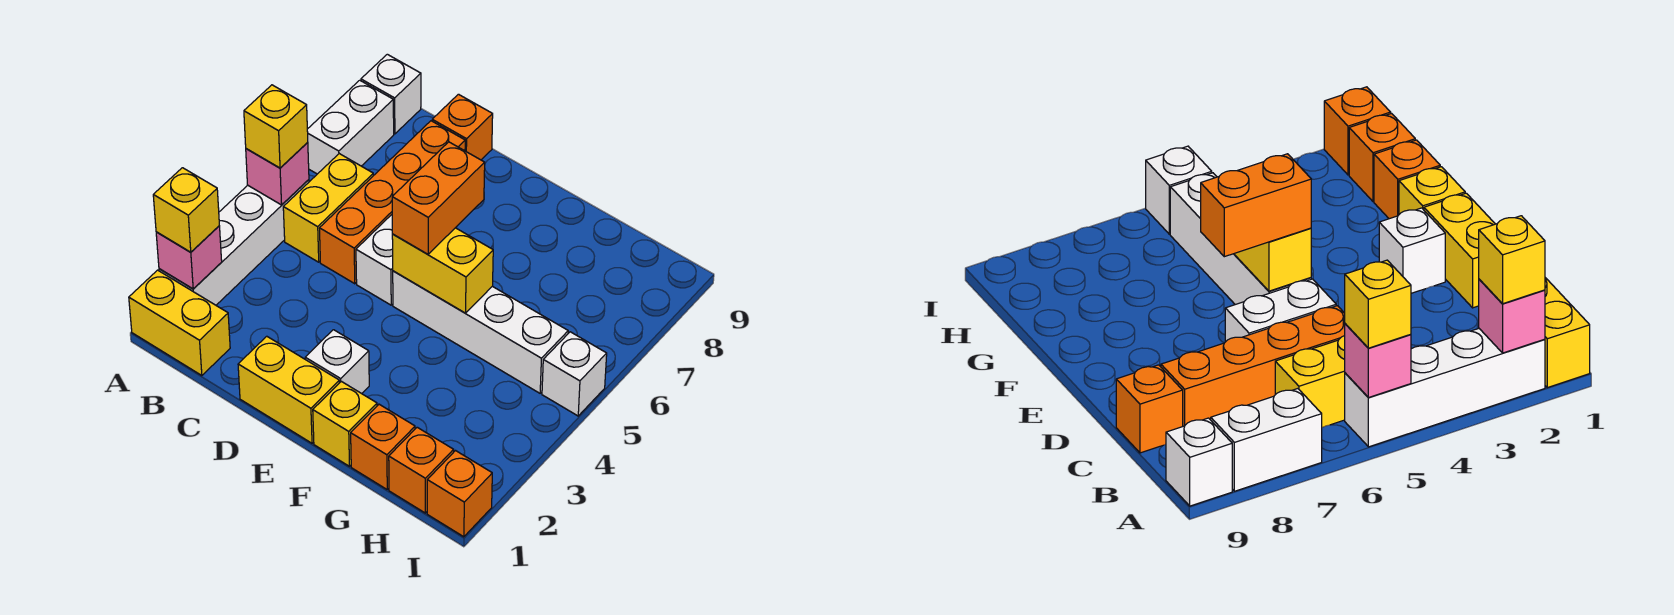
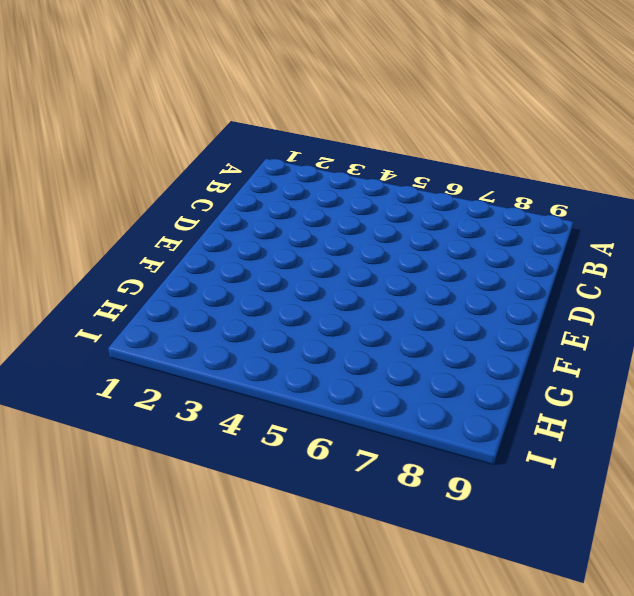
none -> yellow brick A1:B1 level 1
none -> white brick A2:A5 level 1
none -> white brick A7:A8 level 1

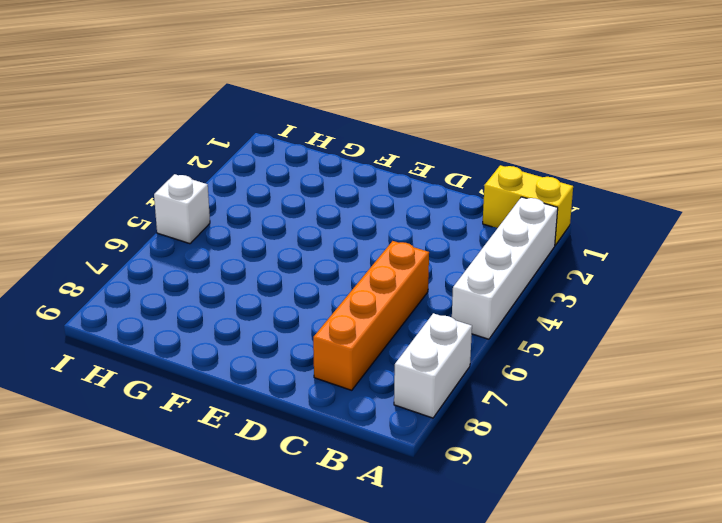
none -> white brick A9 level 1
none -> yellow brick B5:B6 level 1
none -> orange brick C9 level 1

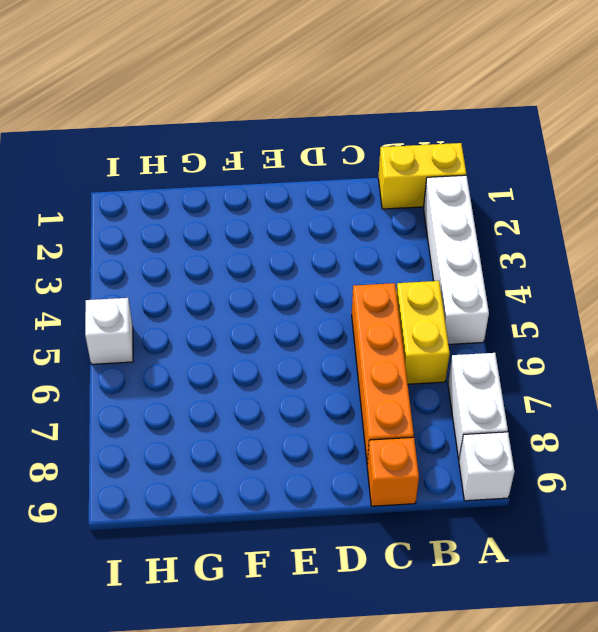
none -> yellow brick D1:E1 level 1
none -> white brick D5:D6 level 1
none -> white brick E2 level 1

